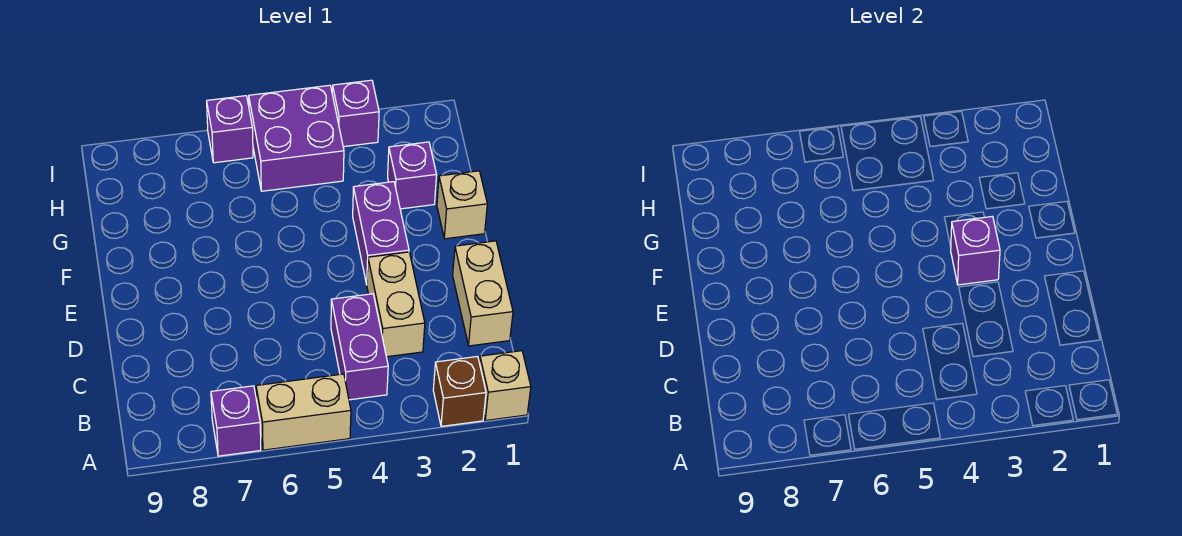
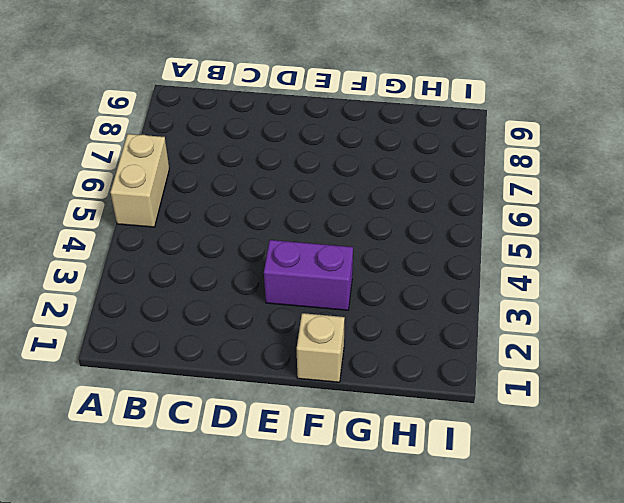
none -> tan brick A1 level 1
none -> brown brick A2 level 1
none -> purple brick A7 level 1

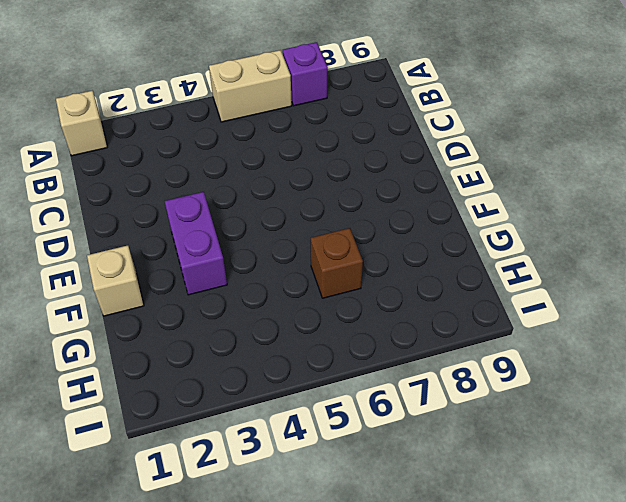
brown brick G6 level 1 -> brown brick A2 level 1
none -> purple brick B4:C4 level 1
none -> tan brick C1:D1 level 1
none -> tan brick C3:D3 level 1

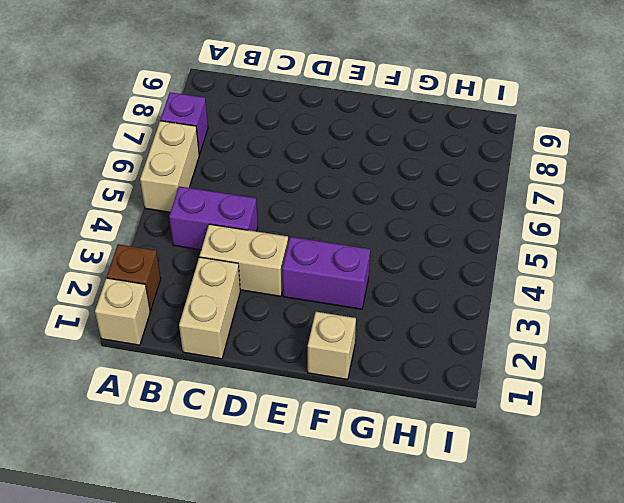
tan brick C1:C2 level 1 -> tan brick C1:D1 level 1
none -> purple brick G2 level 1
none -> purple brick H4:I5 level 1
none -> purple brick I3 level 1

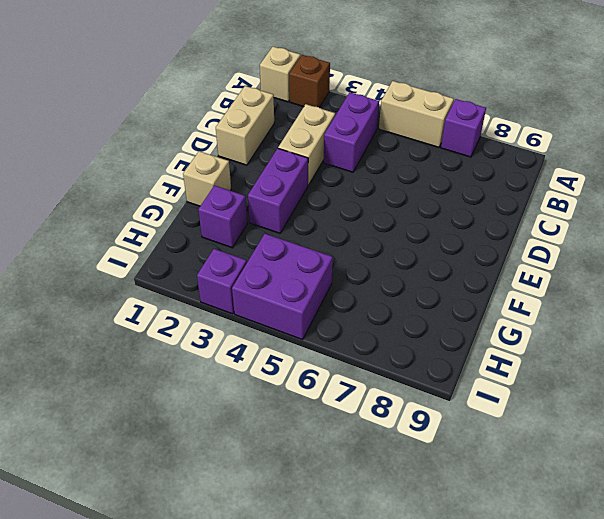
none -> purple brick I6 level 1
none -> purple brick E3 level 2

